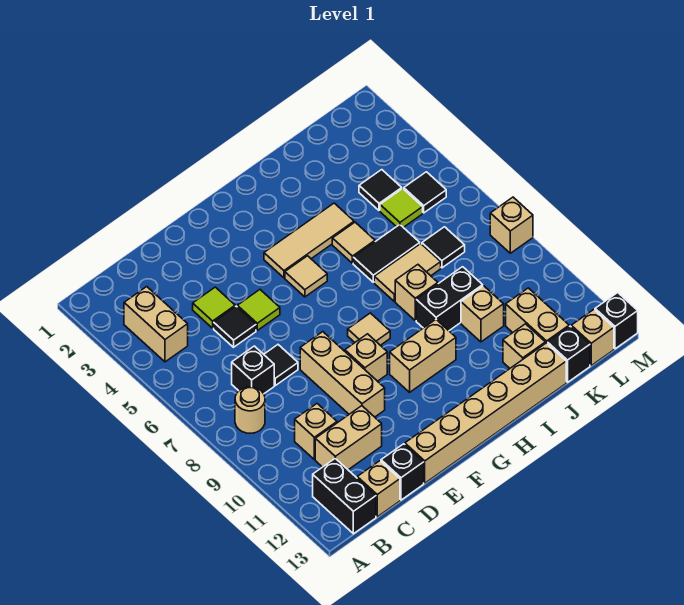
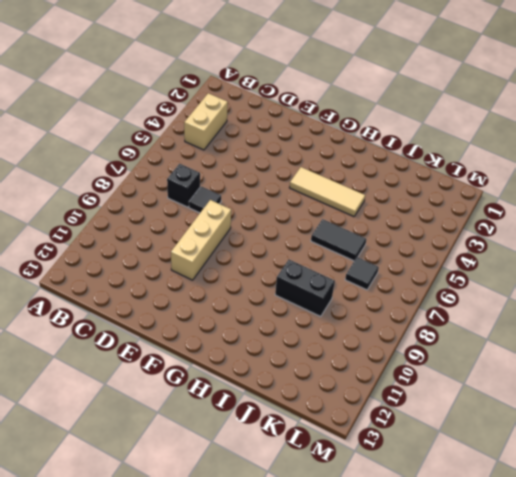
none -> tan round brick B8 level 1
none -> black brick B12:B13 level 1
none -> tan brick C10 level 1
none -> tan brick C11:D11 level 1

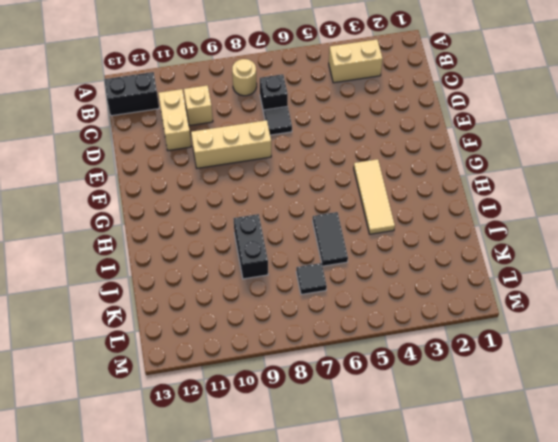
none -> tan brick C13 level 1
none -> lime tile D4 level 1
none -> black tile D5 level 1
none -> black brick D13 level 1

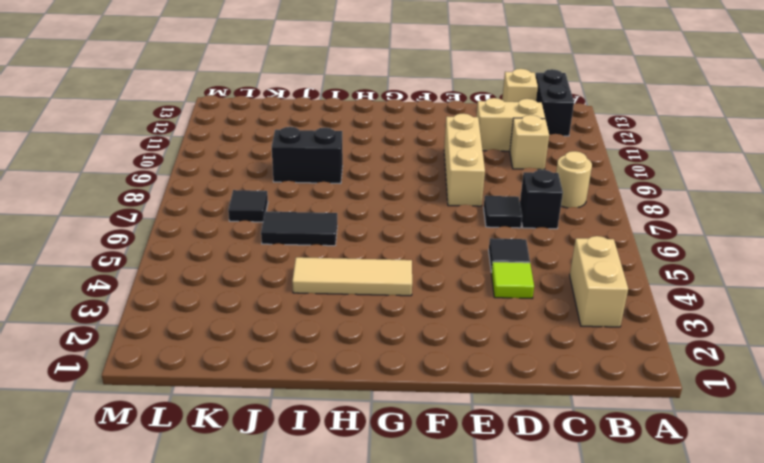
none -> black brick D13 level 1
none -> lime tile E5 level 1
none -> tan brick E13:J13 level 1
none -> tan brick F9 level 1

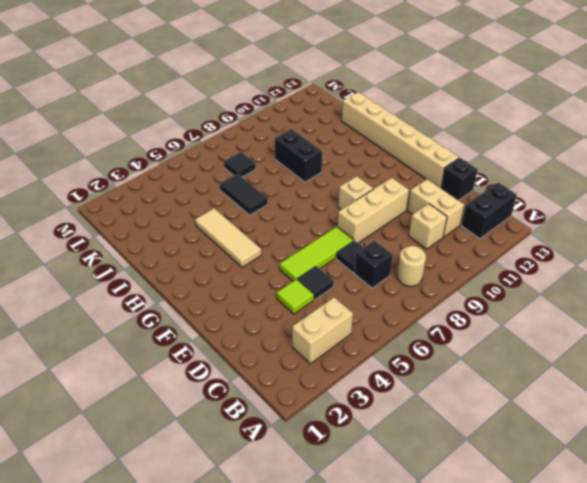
lime tile E5:E7 level 1 -> lime tile E5 level 1
none -> tan brick C13 level 1
none -> tan tile G5 level 1
none -> tan tile G8 level 1
none -> tan brick G10:H10 level 1

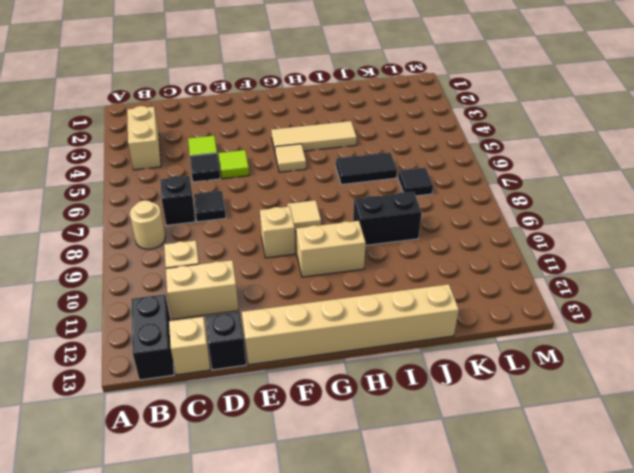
none -> tan brick E8:E10 level 1
none -> tan tile I5 level 1
none -> tan tile I7:J7 level 1
none -> tan brick I8 level 1

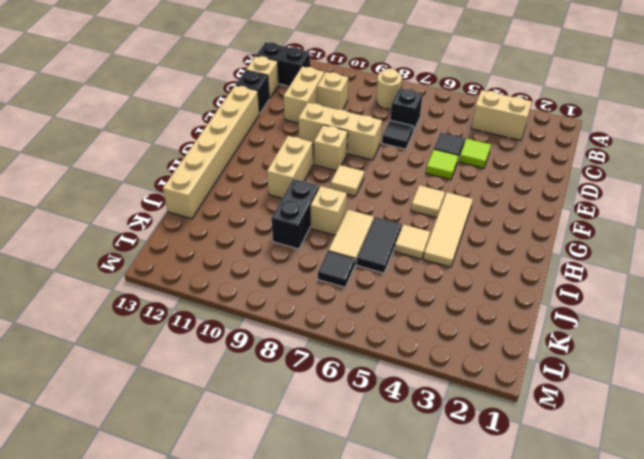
none -> tan brick J10 level 1
none -> tan brick J12 level 1
none -> black tile K4 level 1
none -> lime tile K5 level 1

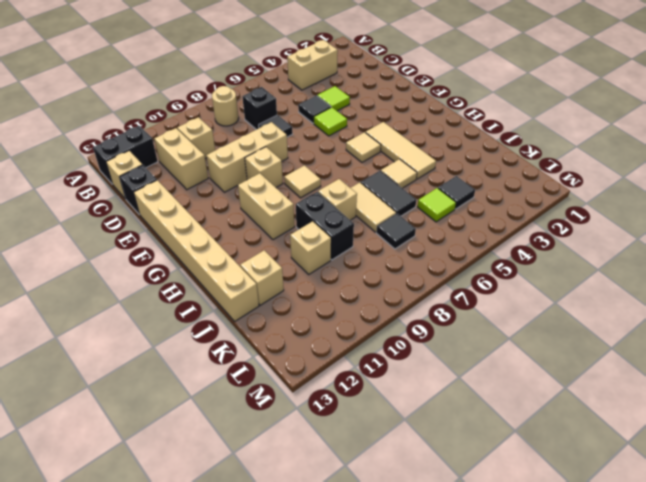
none -> tan brick K11:K12 level 1
none -> black brick K13 level 1
none -> black tile L5 level 1
none -> tan brick L13 level 1

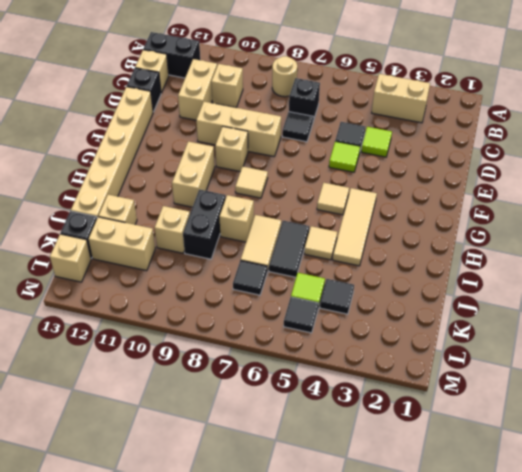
none -> tan brick M8 level 1
none -> black brick M13 level 1

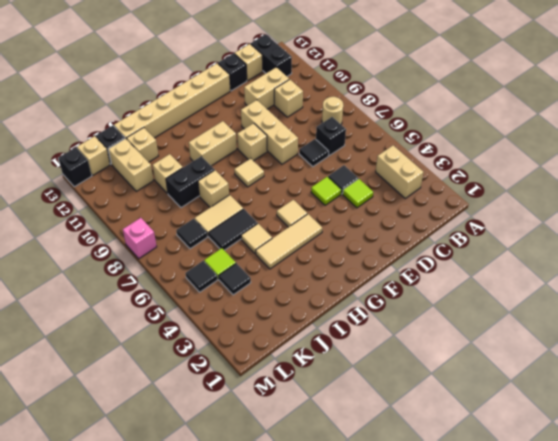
pink brick M8 level 1 -> tan brick M8 level 1

